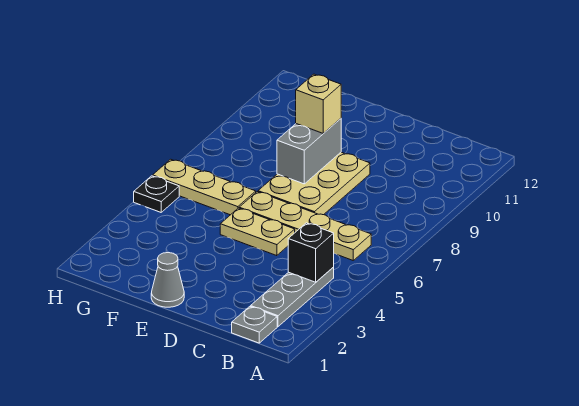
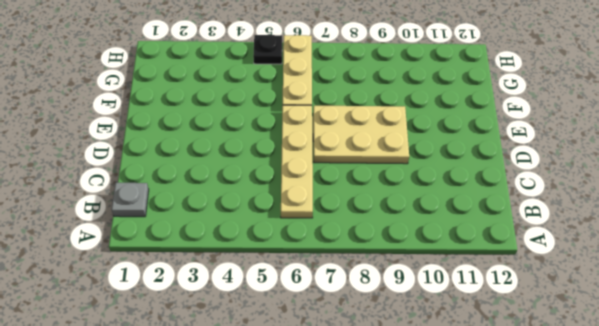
none -> grey plate B2:B4 level 1
none -> tan plate D5:E5 level 1

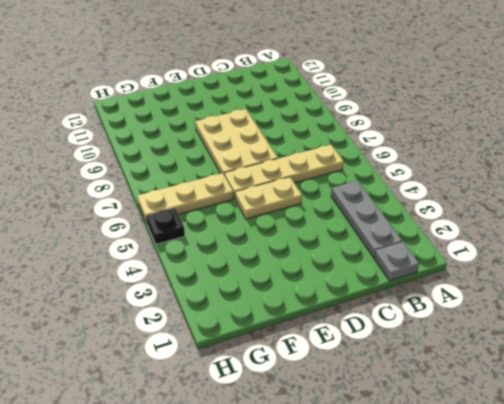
none -> grey cone E1 level 1
none -> black brick B4 level 2

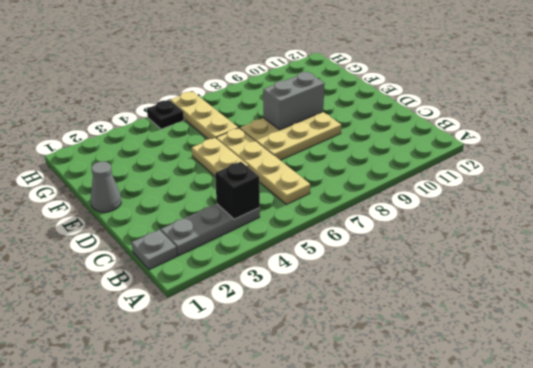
none -> tan brick E9 level 3

